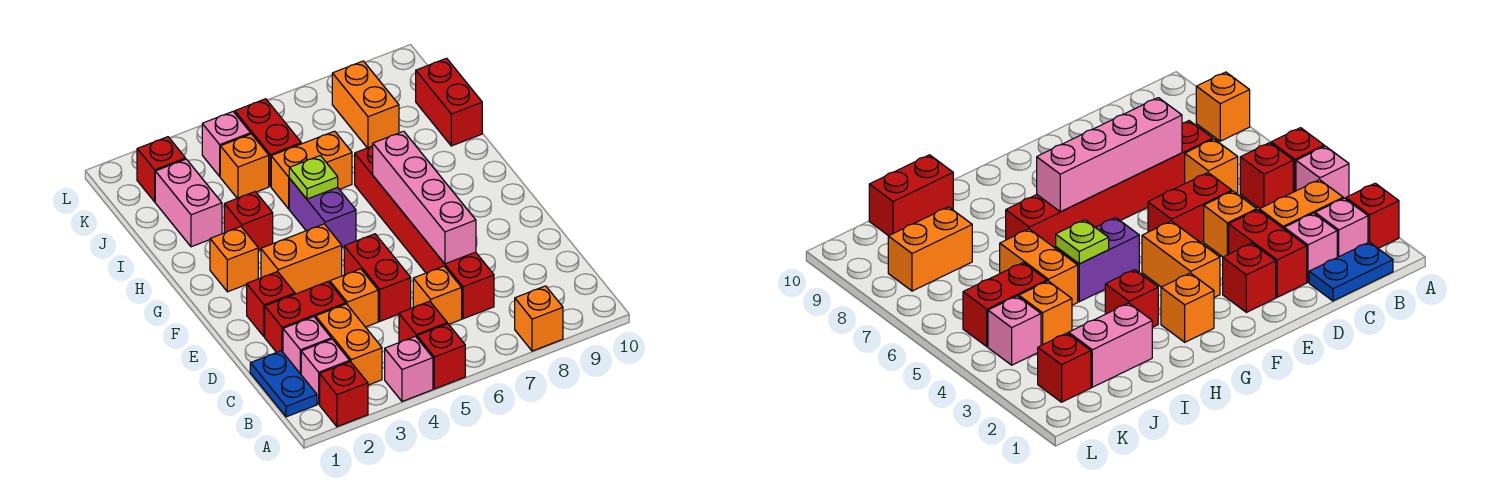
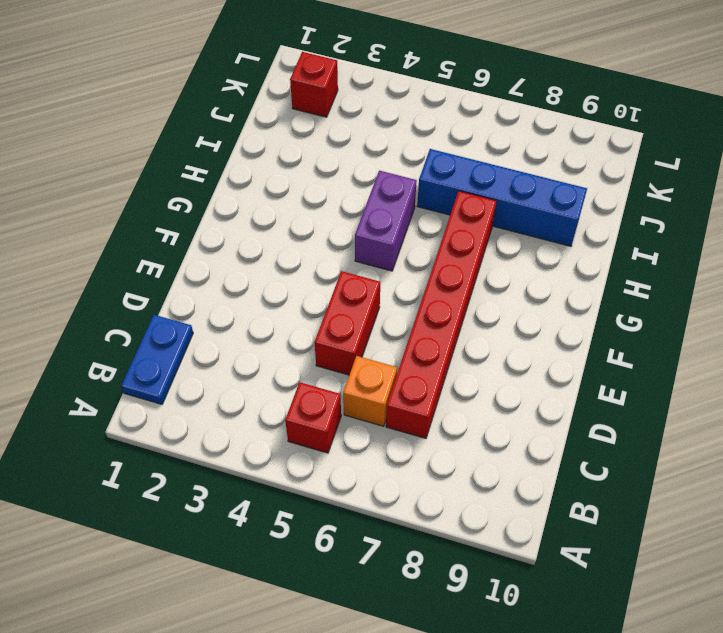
blue brick I6:I9 level 1 -> orange brick I5:I6 level 1
none -> red brick A2 level 1
none -> pink brick A4 level 1
none -> red brick A5 level 1

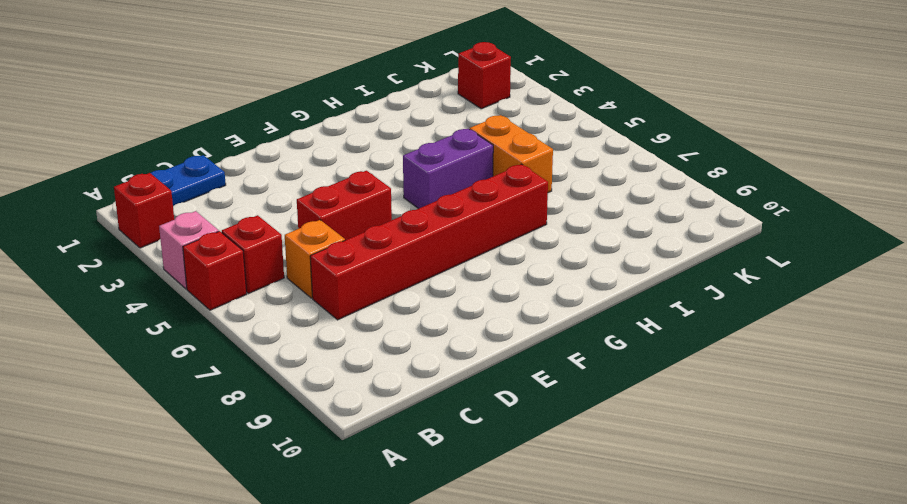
none -> orange brick A8 level 1
none -> pink brick B2 level 1
none -> orange brick B3:C3 level 1

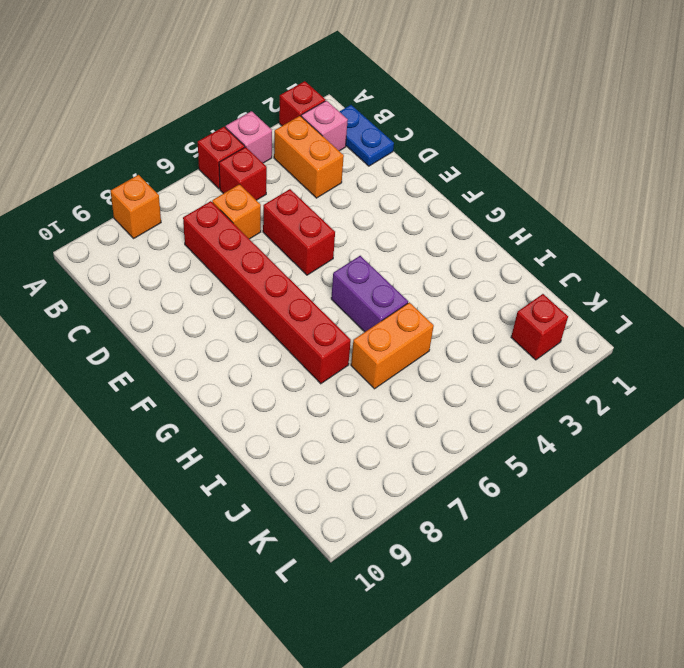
none -> pink brick C2 level 1
none -> red brick D2:D3 level 1
none -> orange brick D4 level 1

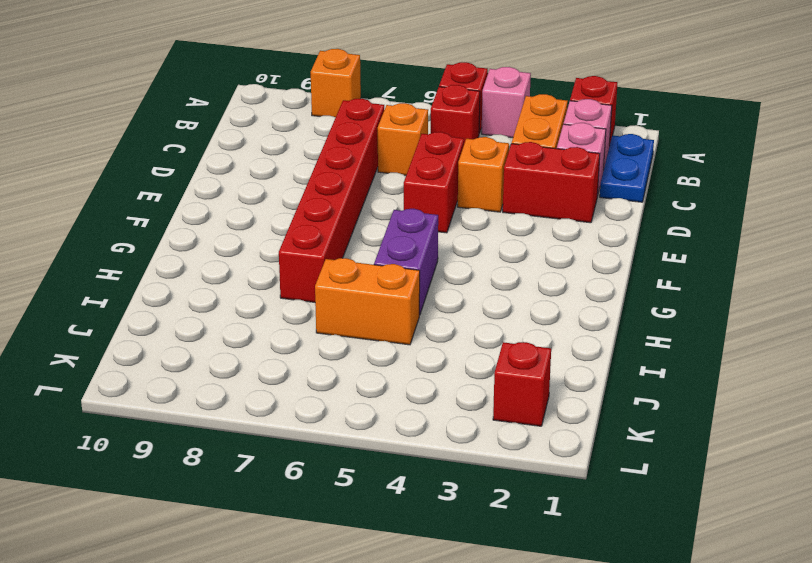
none -> red brick E2 level 1
none -> orange brick F3:F4 level 1
none -> orange brick G2 level 1

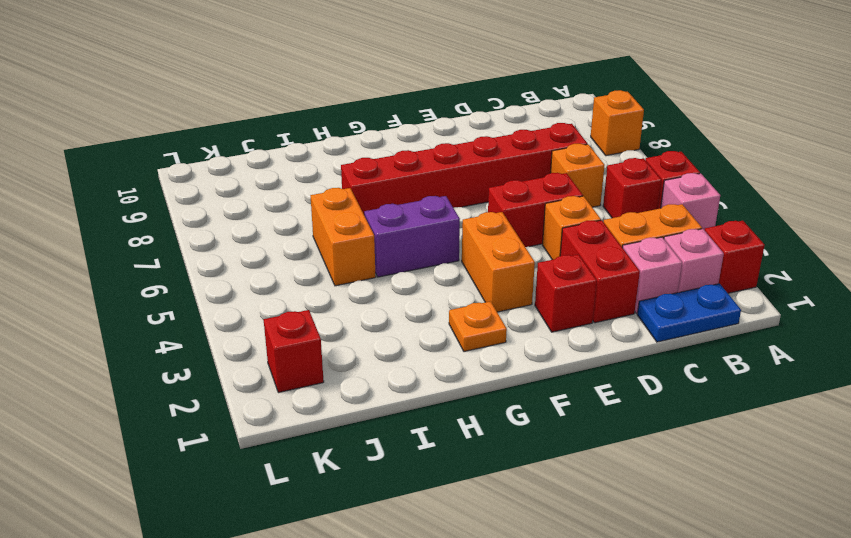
orange plate G2 level 1 -> orange brick G2 level 1
none -> red brick H3 level 1
none -> pink brick I2:J2 level 1
none -> red brick I10:J10 level 1

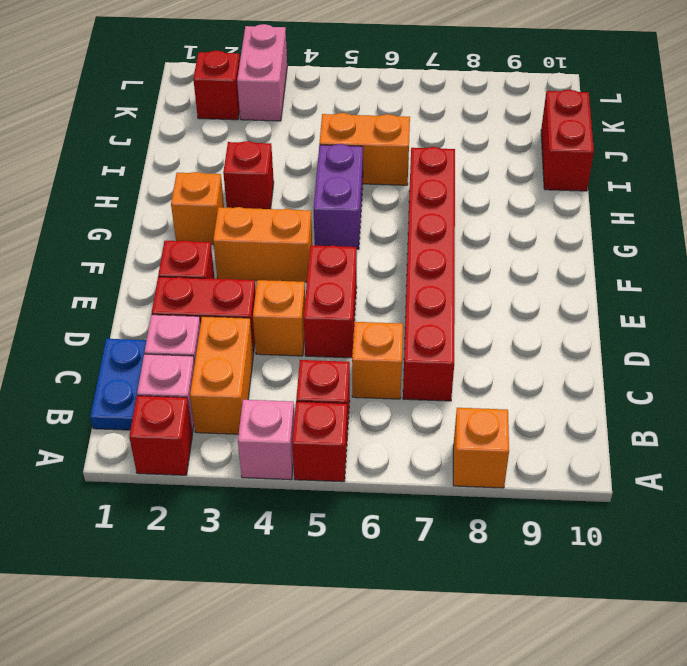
pink brick K3:L3 level 1 -> pink brick I2:J2 level 1
none -> orange brick J4 level 1
none -> red brick J5:K5 level 1
none -> orange brick J8:K8 level 1

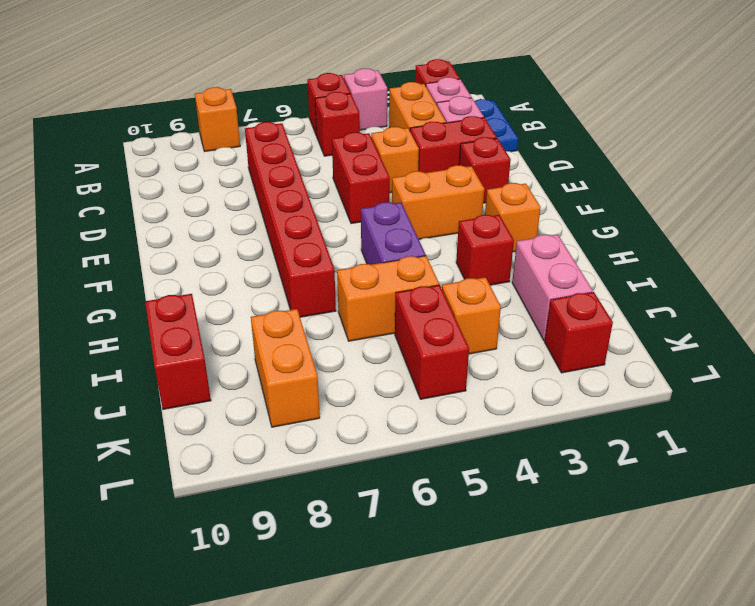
none -> orange brick C6 level 1
none -> pink brick K4 level 1
none -> pink brick D7:G7 level 2

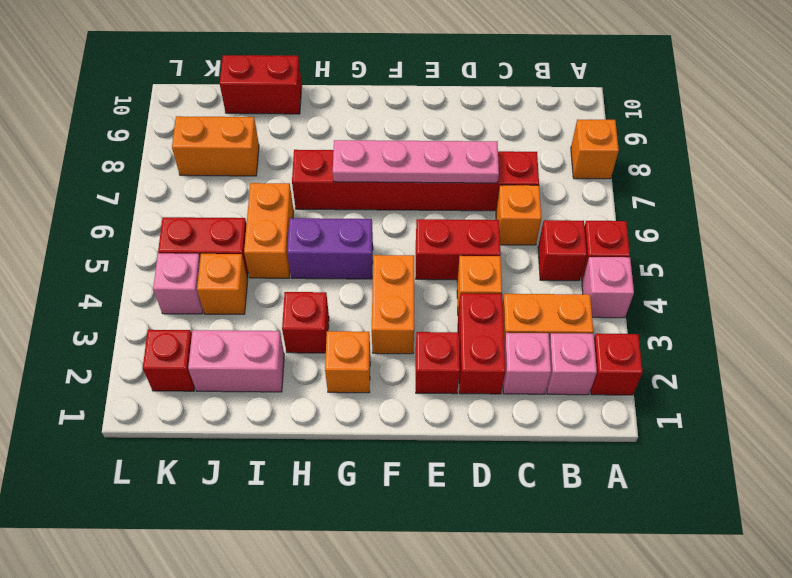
pink plate D7:G7 level 2 -> pink brick D7:G7 level 2
none -> blue plate B1:C1 level 1
none -> lime plate H5 level 2

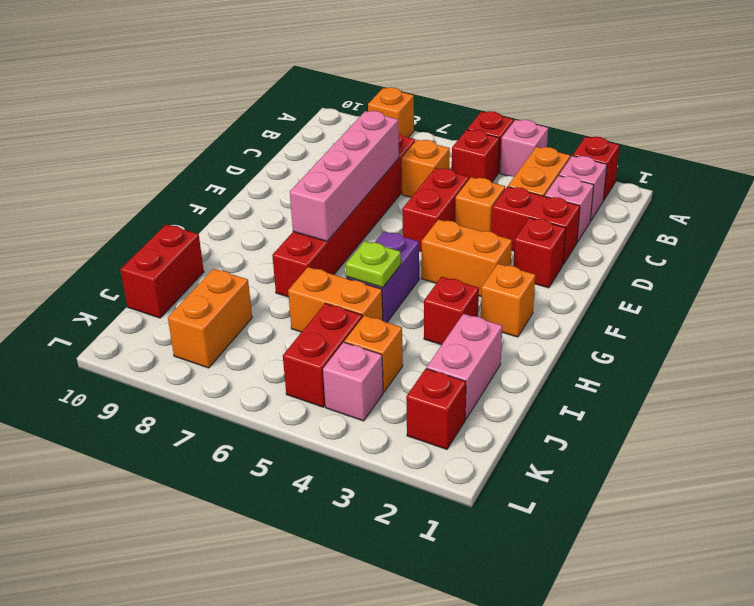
none -> blue plate B1:C1 level 1

